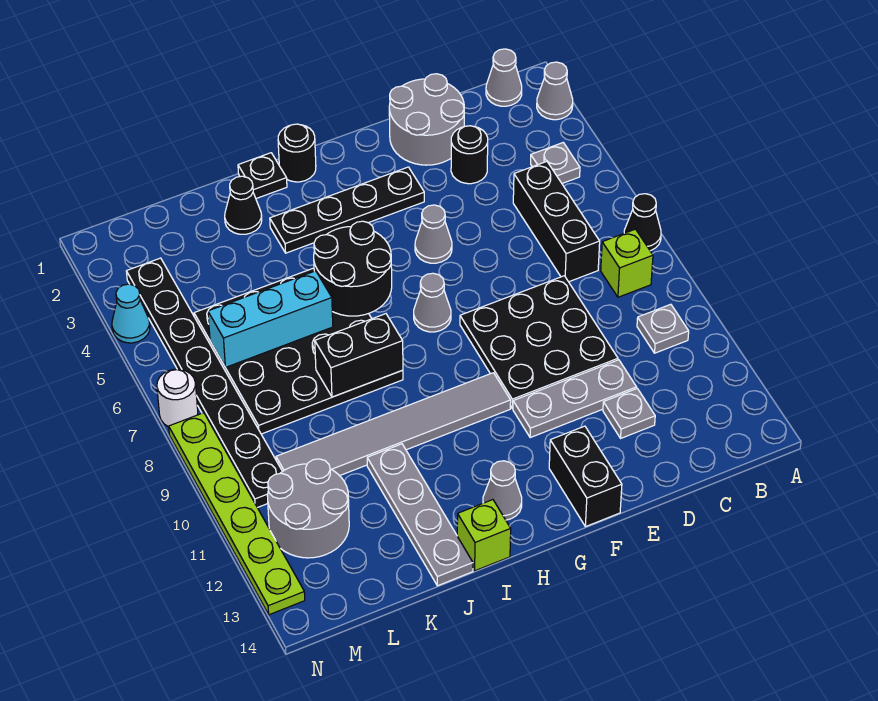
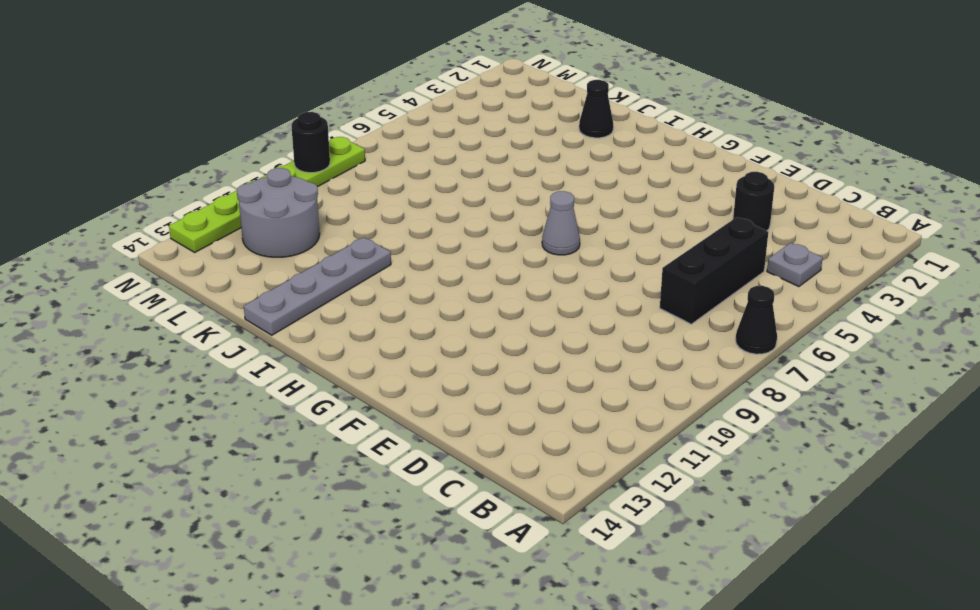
black round brick N9 level 2 -> black round brick H1 level 1
none -> grey cone A2 level 1
none -> grey cone B1 level 1
none -> lime brick B8 level 1
none -> grey plate B10 level 1

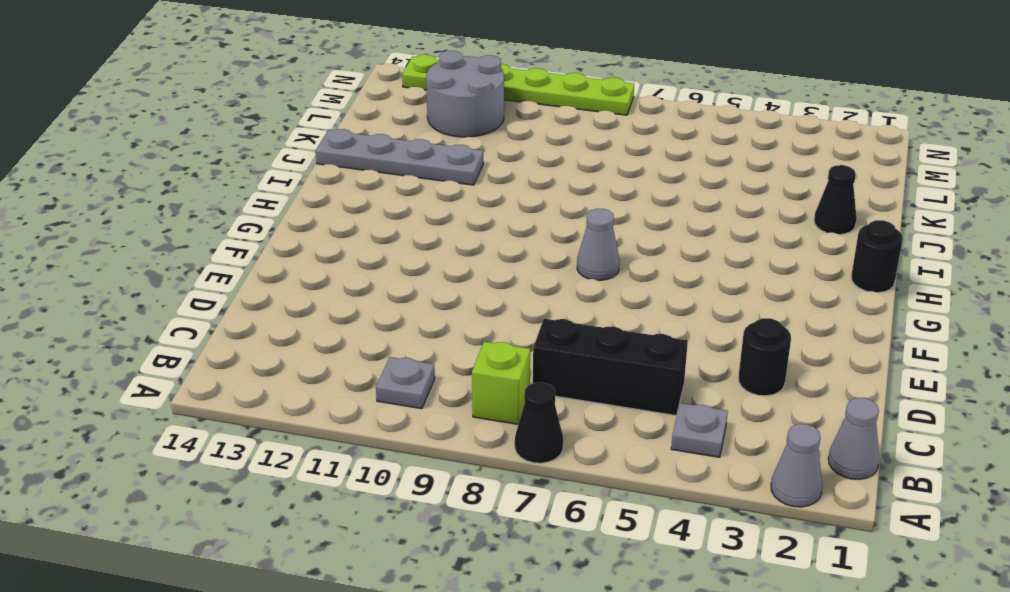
none -> grey round brick D1:E2 level 1
none -> black plate D8:F10 level 1
none -> grey plate D11:F11 level 1
none -> grey plate D12 level 1

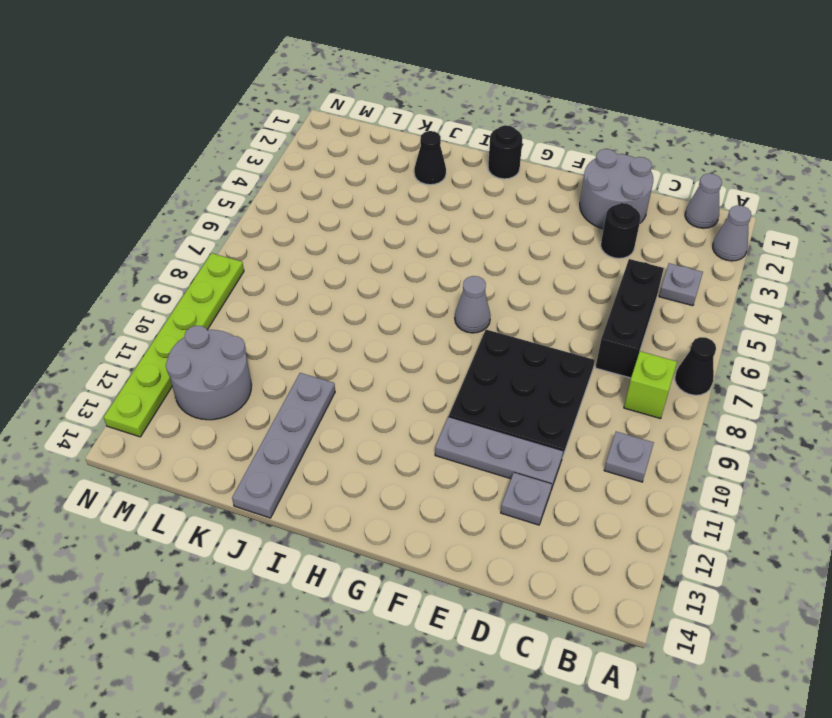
none -> black plate F3:I3 level 1
none -> grey cone F5 level 1
none -> black brick F13:F14 level 1
none -> grey tile G10:L10 level 1

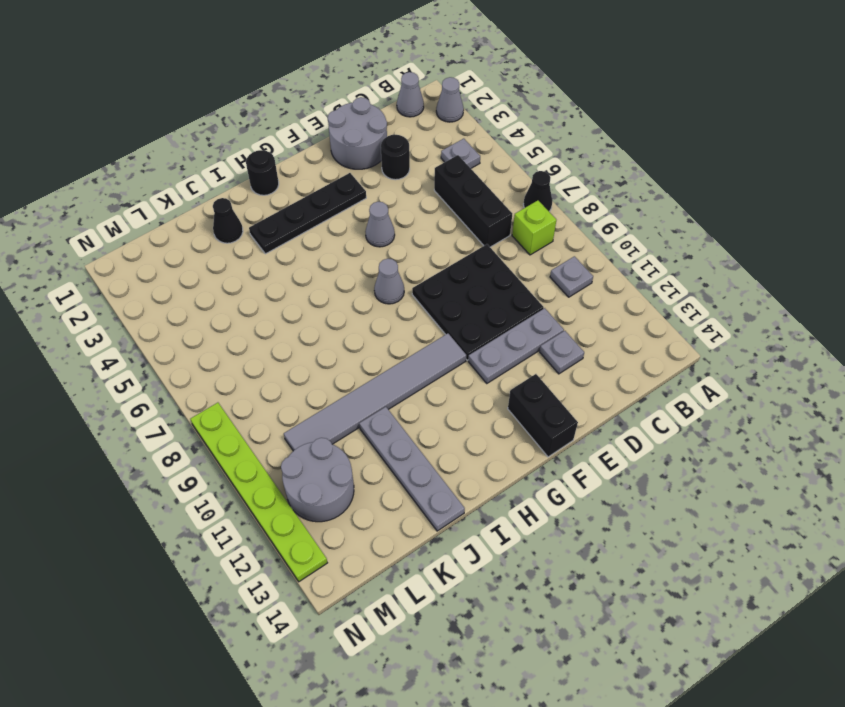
none -> grey cone H13 level 1
none -> black plate I1 level 1
none -> black plate I5:L8 level 1
none -> lime brick I14 level 1

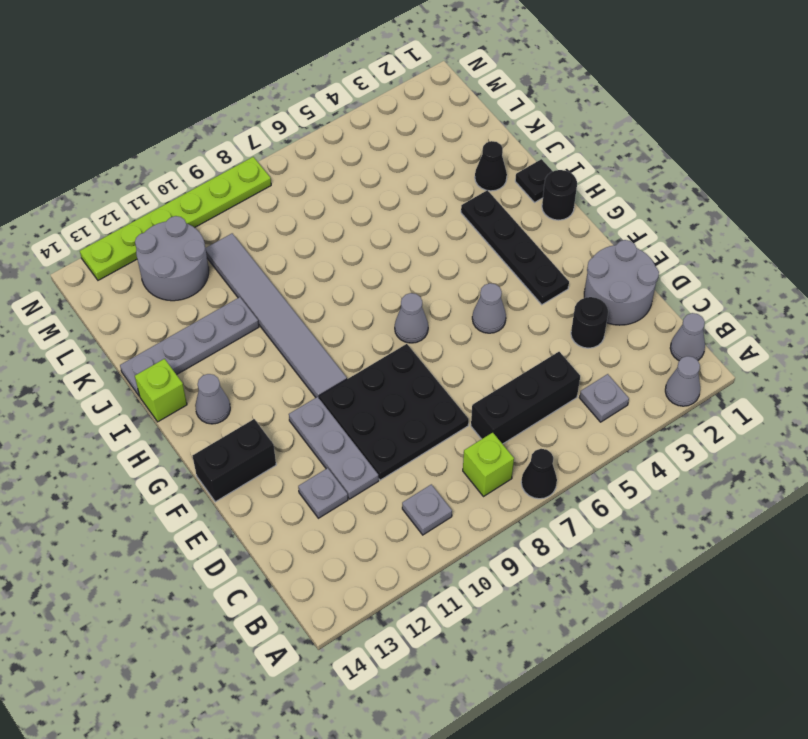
none -> black plate I5:L8 level 1
none -> black plate M3:M10 level 1
none -> cyan cone N4 level 1
none -> white round brick N7 level 1

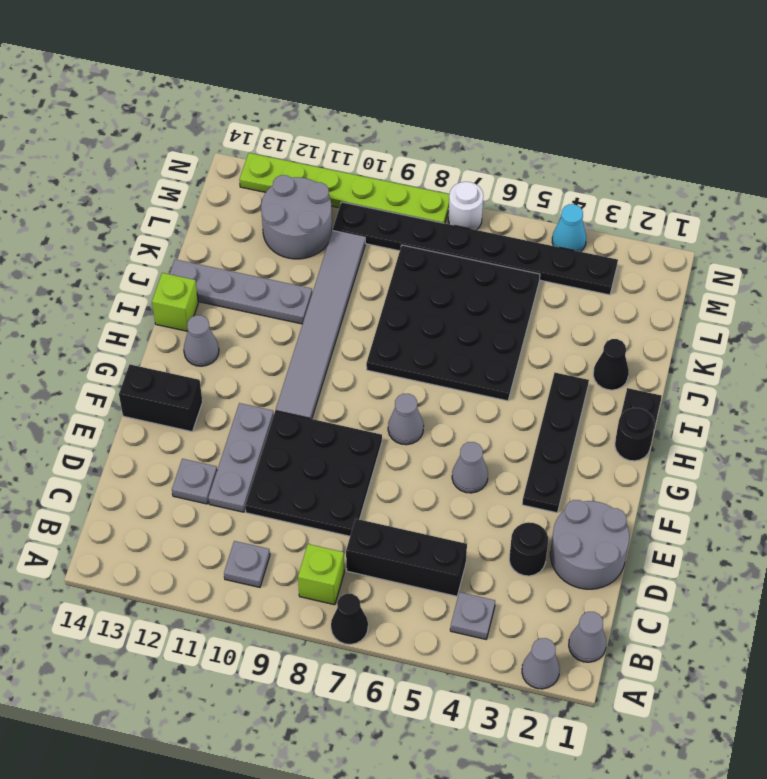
none -> black round brick H5:I6 level 2
none -> black brick I8:J8 level 2
none -> cyan brick J6:L6 level 2

